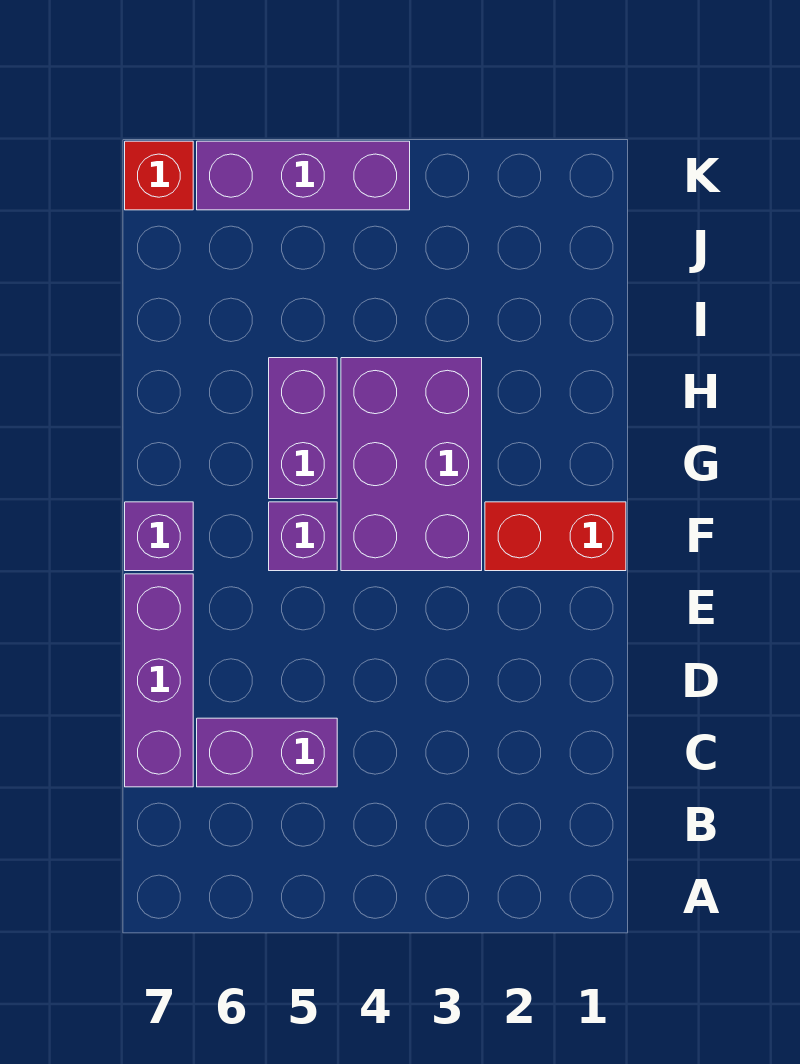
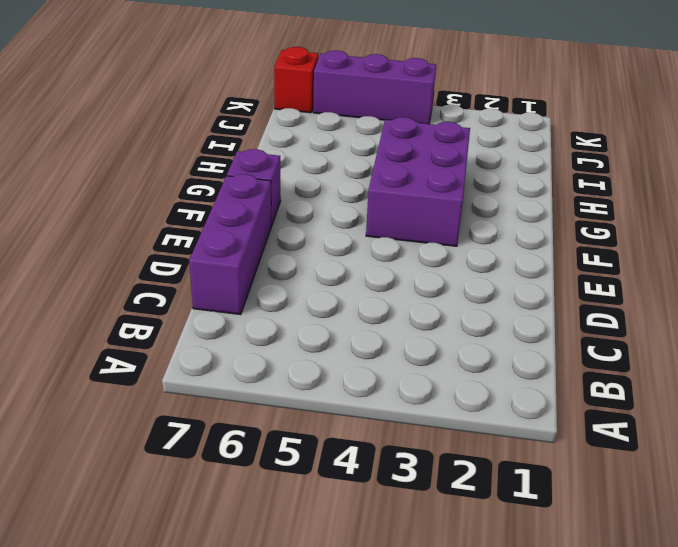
none -> purple brick C5:C6 level 1
none -> red brick F1:F2 level 1

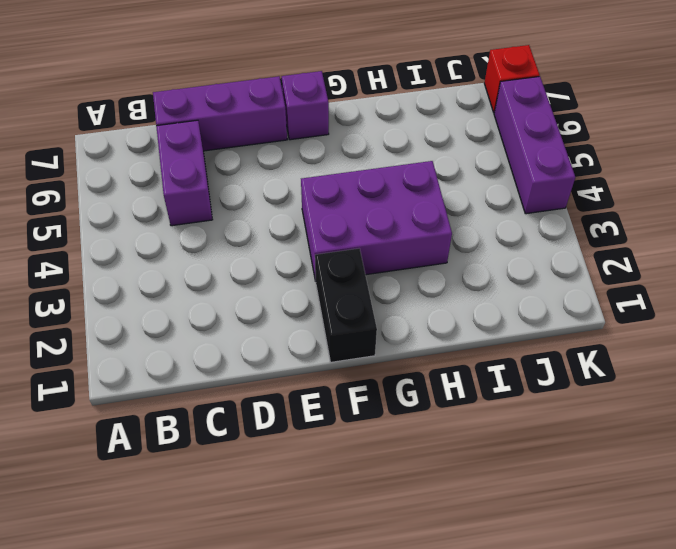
black brick F1:F2 level 1 -> red brick F1:F2 level 1
none -> purple brick F5 level 1
none -> purple brick G5:H5 level 1

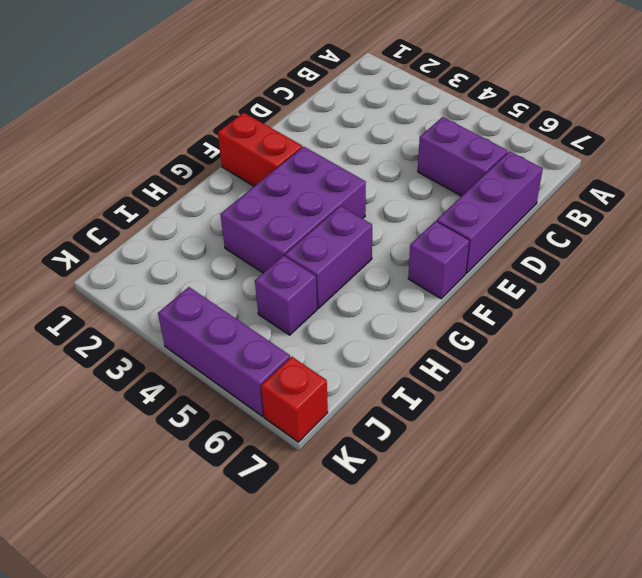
purple brick I5 level 1 -> purple brick F5 level 1

